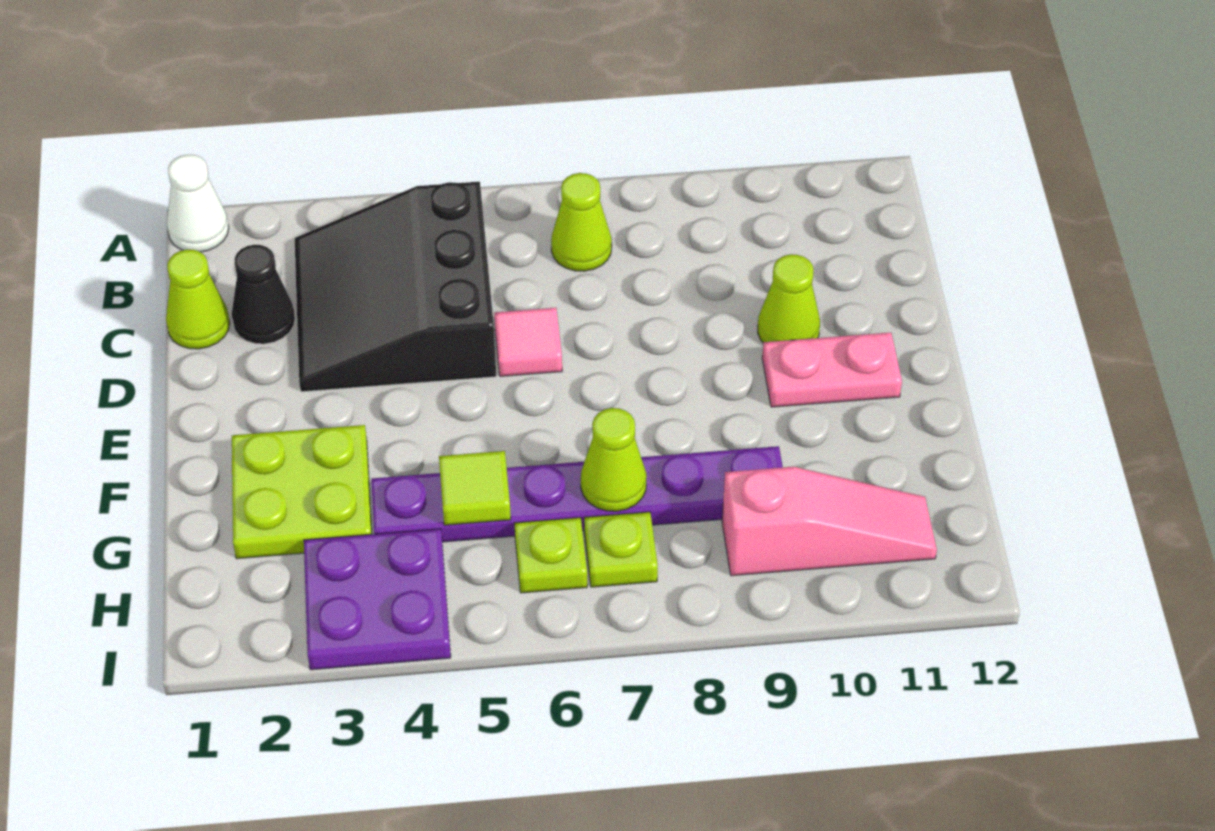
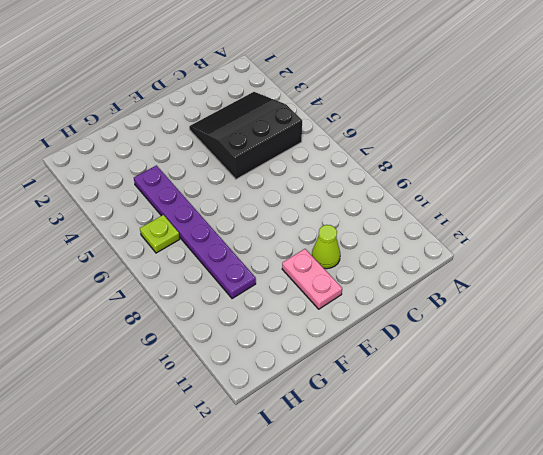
none -> white cone A1 level 1
none -> lime cone B7 level 1
none -> lime cone C1 level 1

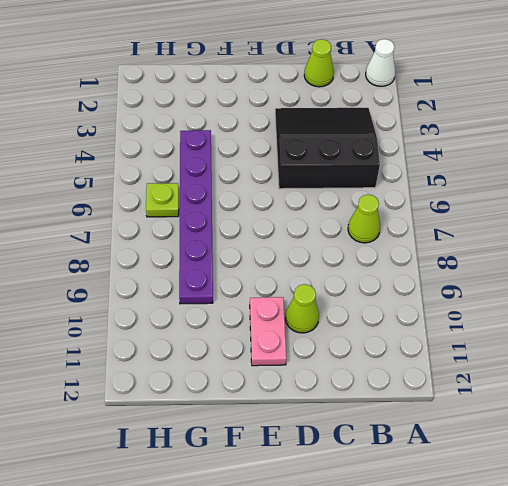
none -> black cone C2 level 1
none -> pink tile D6 level 1
none -> lime plate F2:G3 level 1

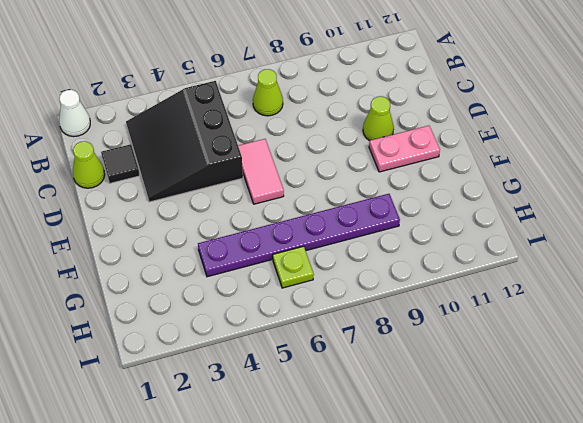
black tile C2 level 1 -> black cone C2 level 1
pink tile D6:E6 level 1 -> pink tile D6 level 1
none -> lime plate F2:G3 level 1
none -> purple plate H3:I4 level 1
none -> lime plate H7 level 1

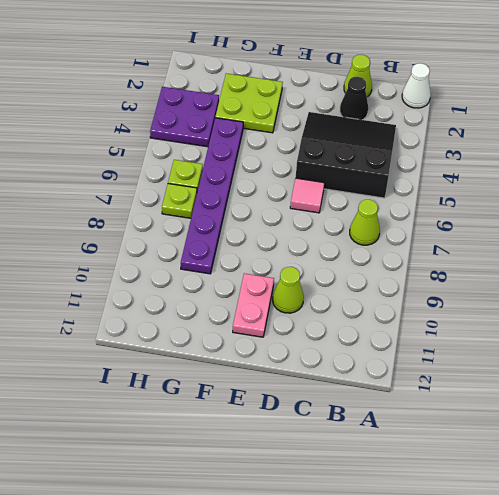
none -> pink slope H9:H11 level 1 top 9
none -> lime tile G5 level 2
none -> lime cone G7 level 2

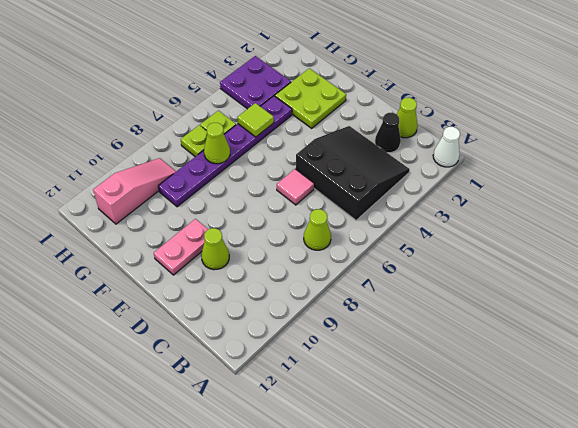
pink slope H9:H11 level 1 top 11 -> pink slope H9:H11 level 1 top 9

